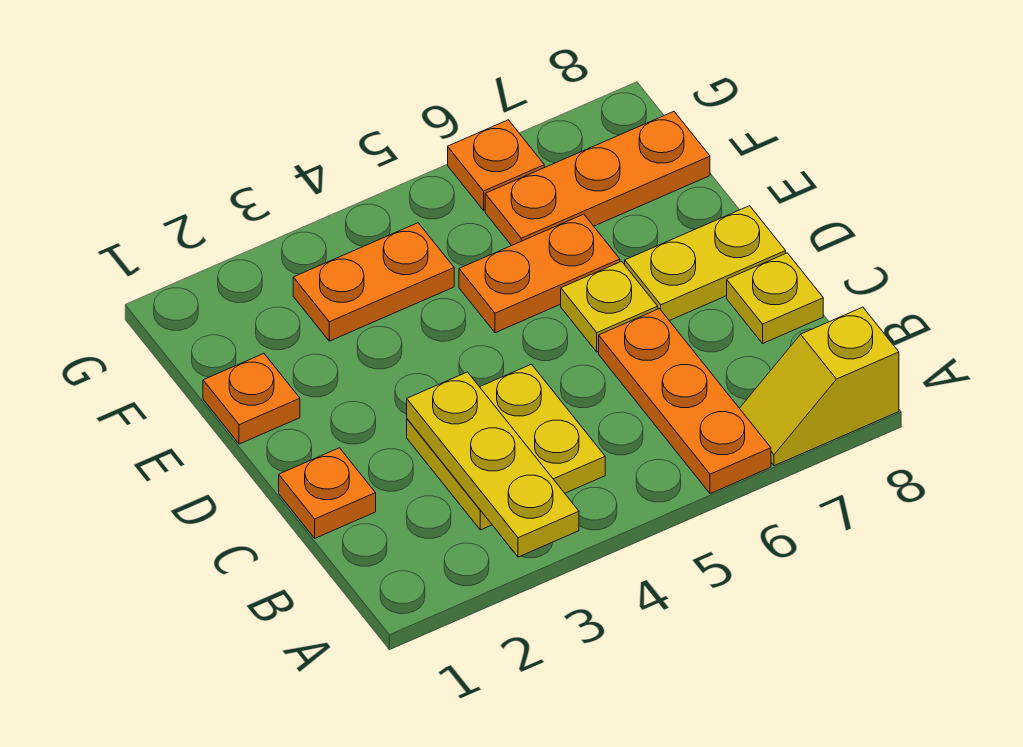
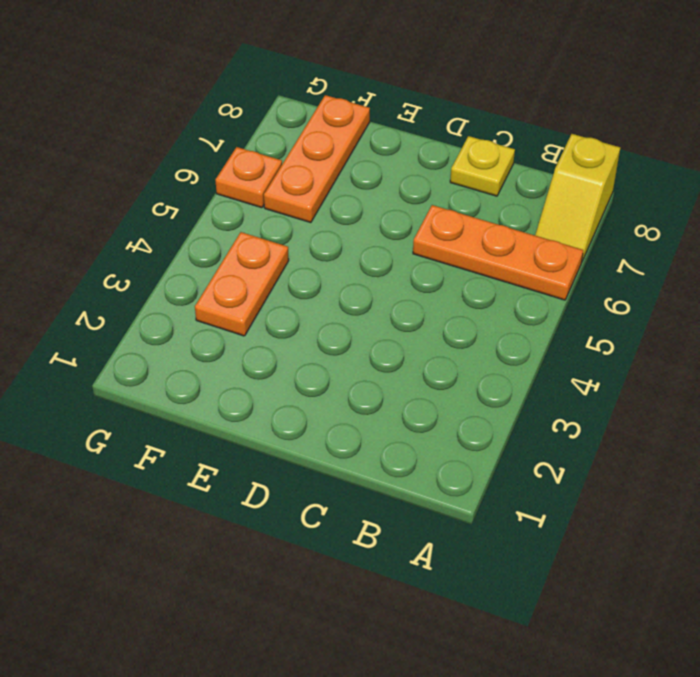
none -> yellow plate B3:C4 level 1
none -> orange plate C1 level 1
none -> yellow plate D6 level 1

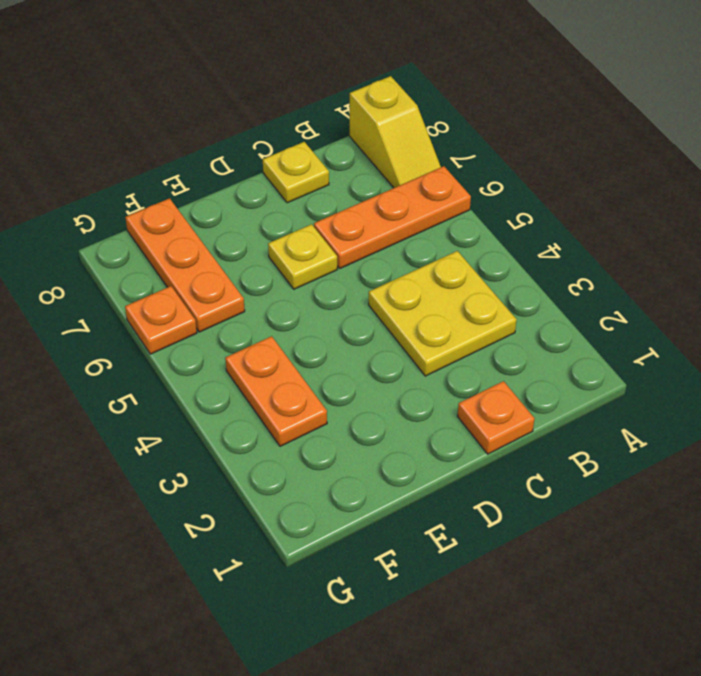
none -> yellow plate D7:D8 level 1
none -> orange plate E1 level 1
none -> orange plate E5:E6 level 1

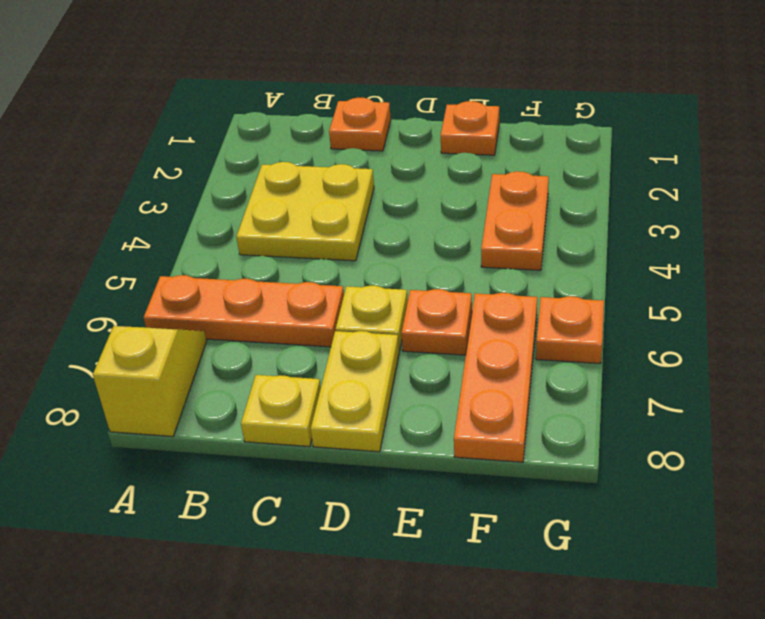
orange plate E6 level 1 -> orange plate E5:E6 level 1
none -> yellow plate A3:C3 level 2

